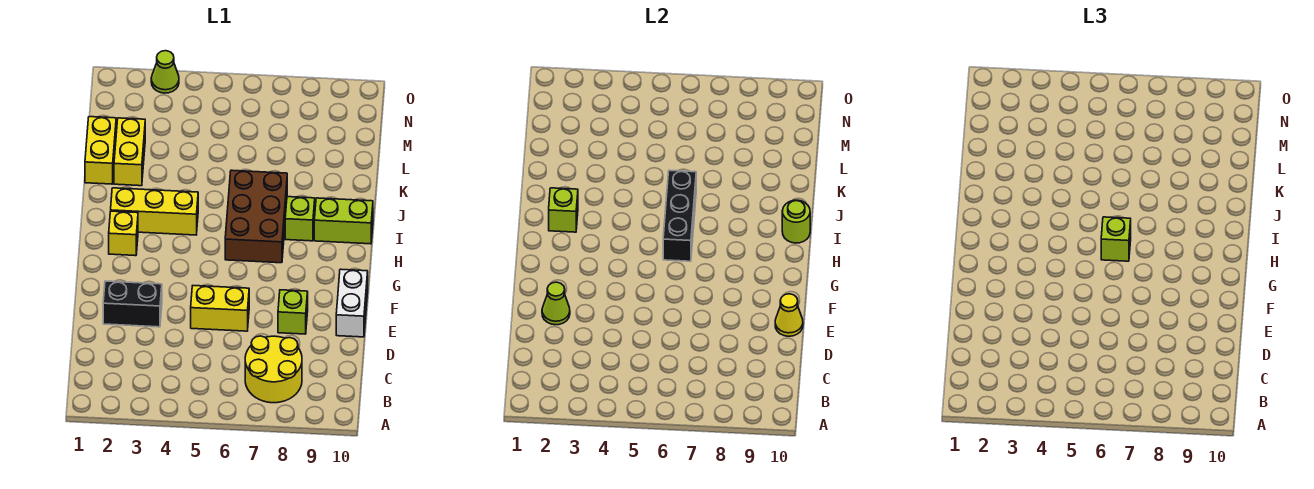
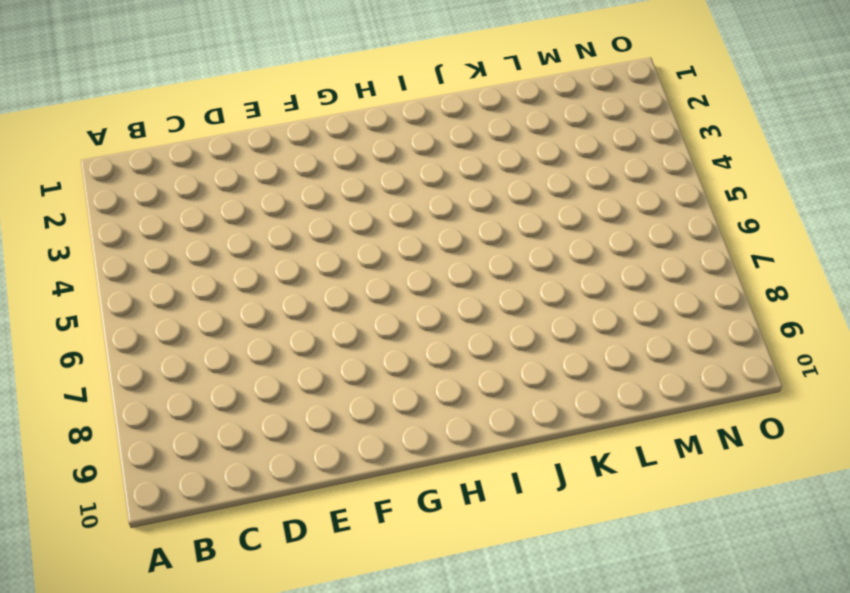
none -> yellow round brick B7:C8 level 1
none -> black brick E2:E3 level 1
none -> yellow brick E5:E6 level 1

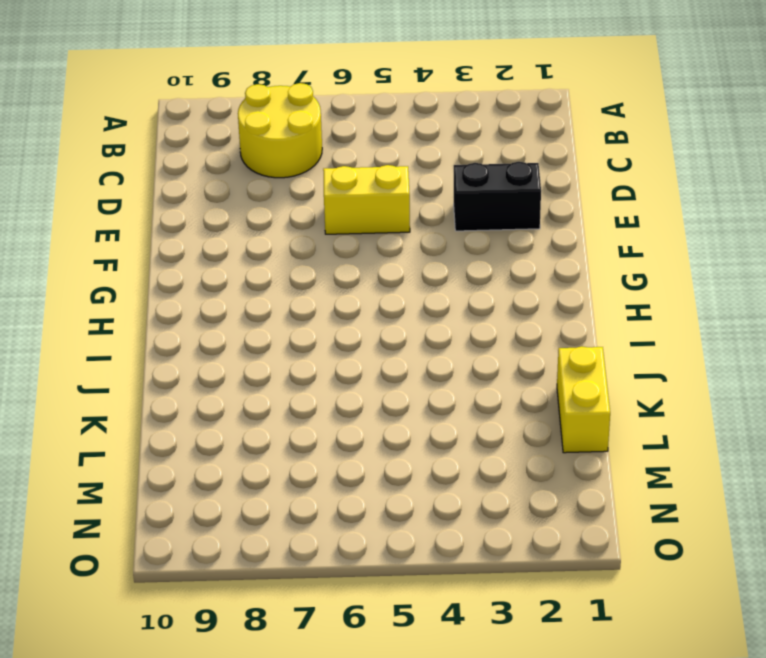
none -> lime brick E8 level 1
none -> white brick E10:F10 level 1
none -> yellow brick H2 level 1

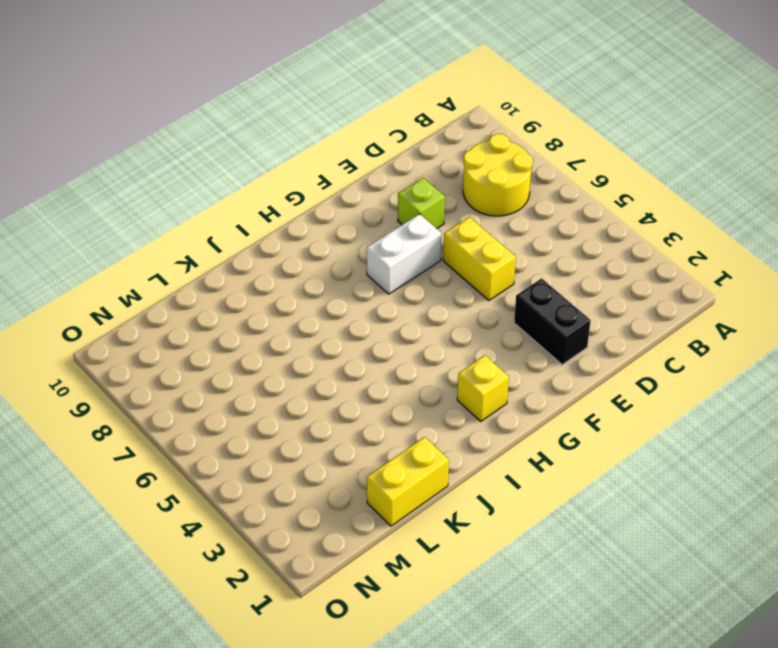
white brick F7:G7 level 1 -> white brick E10:F10 level 1
none -> brown brick H6:J7 level 1
none -> yellow brick I2:I4 level 1
none -> lime brick I8 level 1

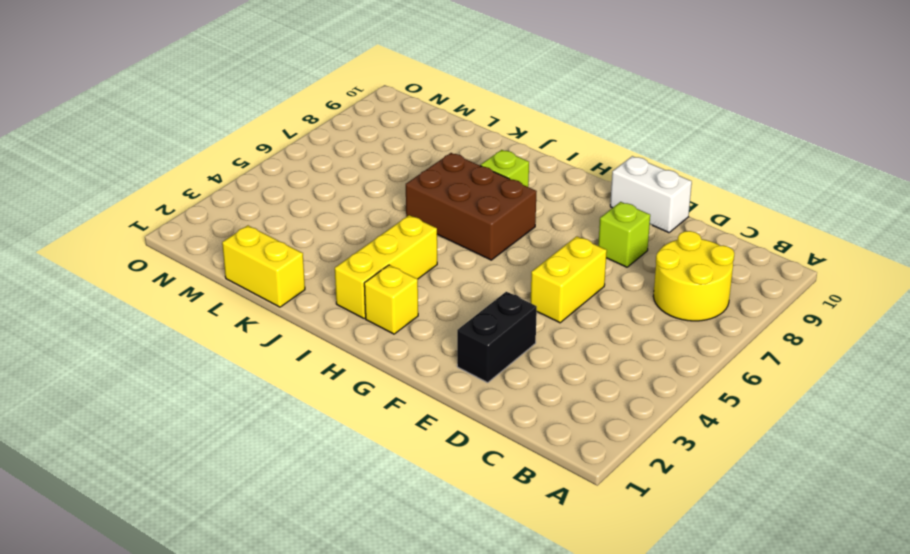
none -> lime brick I9:I10 level 1
none -> yellow brick K2:L2 level 1
none -> lime cone O3 level 1

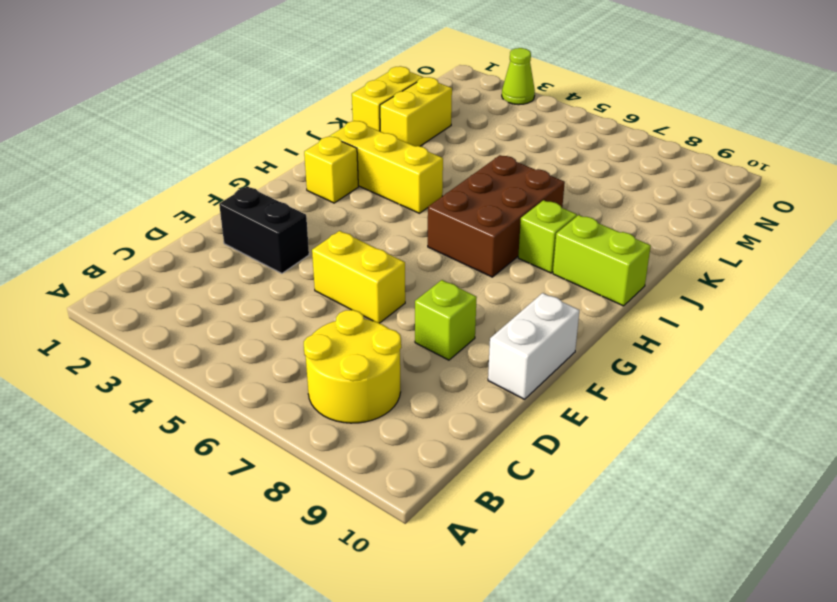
none -> lime cone E2 level 2
none -> yellow cone E10 level 2
none -> black brick H6:J6 level 2

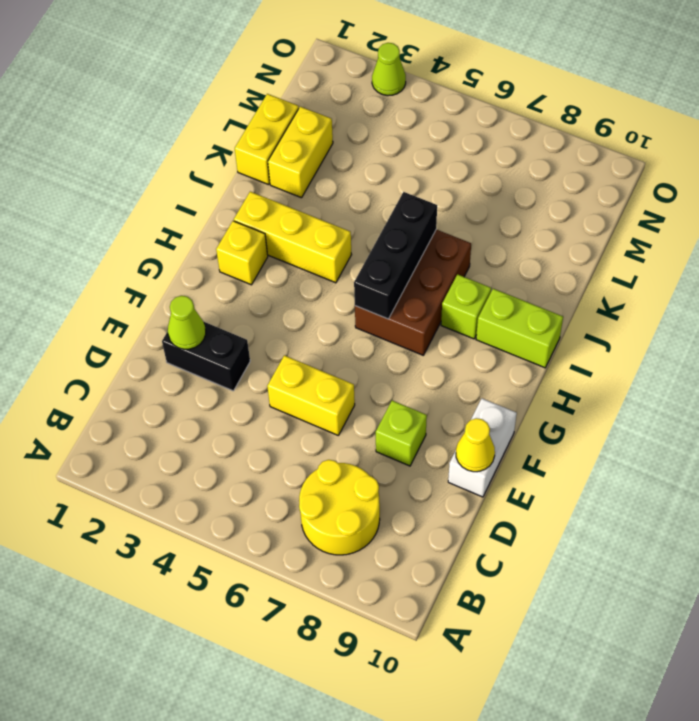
none -> lime brick I2 level 2
none -> lime round brick I10 level 2
none -> lime brick H6 level 3

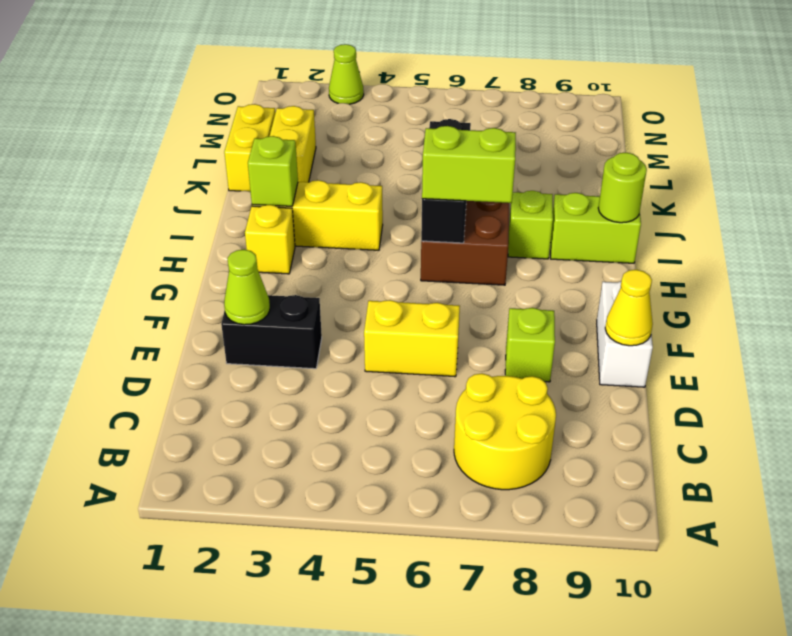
lime brick H6:H7 level 3 -> lime brick H6 level 3

